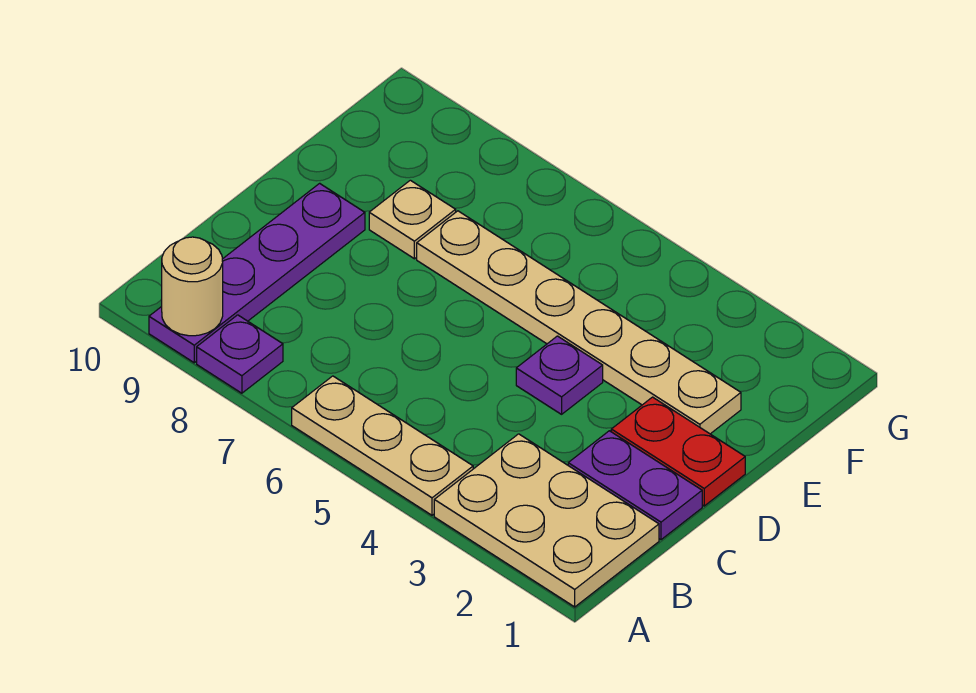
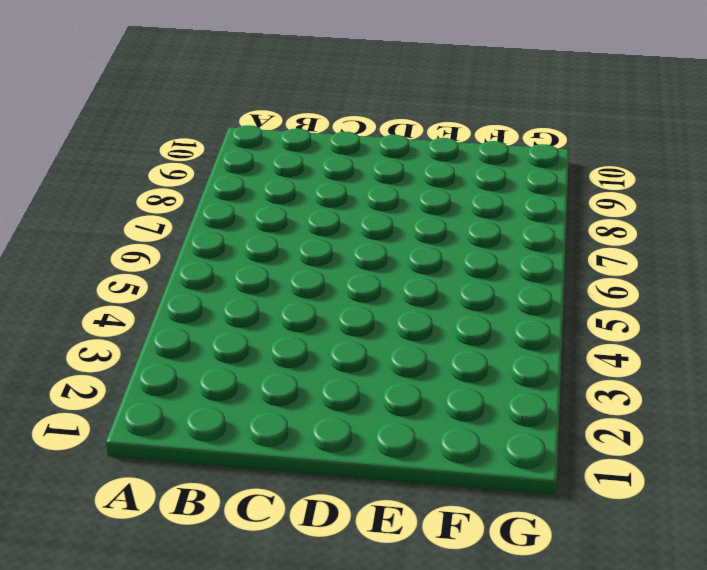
none -> tan plate A1:B3 level 1
none -> tan plate A4:A6 level 1

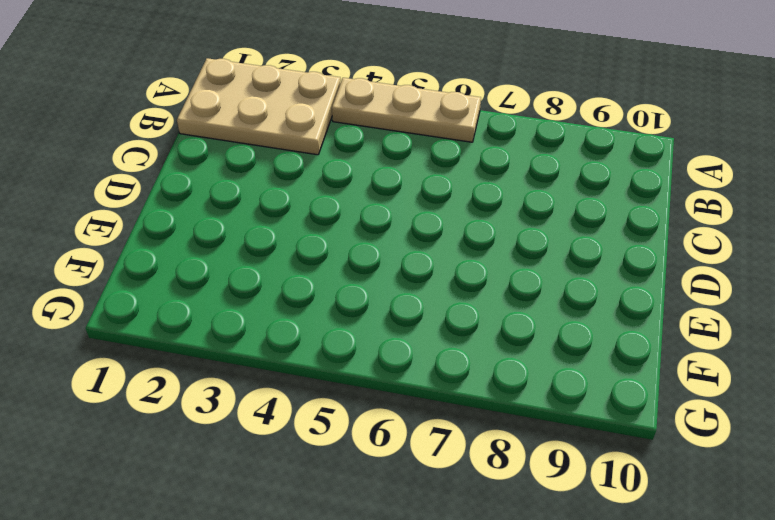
none -> purple plate A8 level 1
none -> purple plate A9:D9 level 1

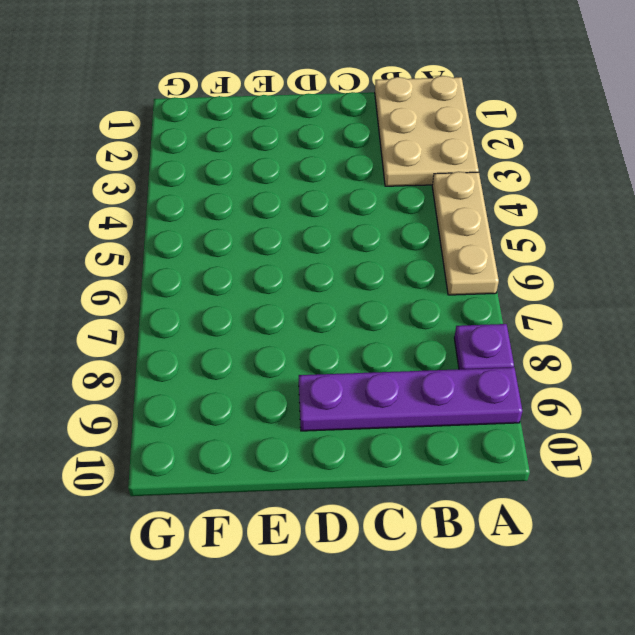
none -> purple plate C1:C2 level 1
none -> red plate D1:D2 level 1

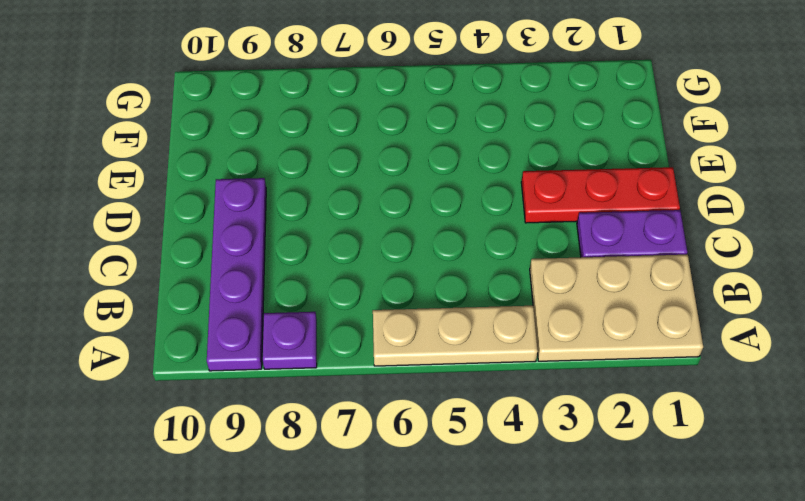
red plate D1:D3 level 1 -> red plate D1:D2 level 1
none -> purple plate D4 level 1
none -> tan plate E2:E7 level 1

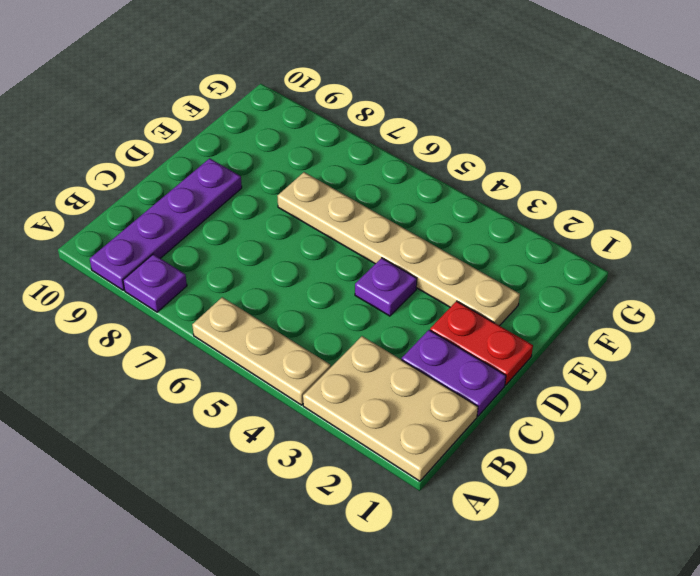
none -> tan plate E8 level 1
none -> tan round brick A9 level 2

